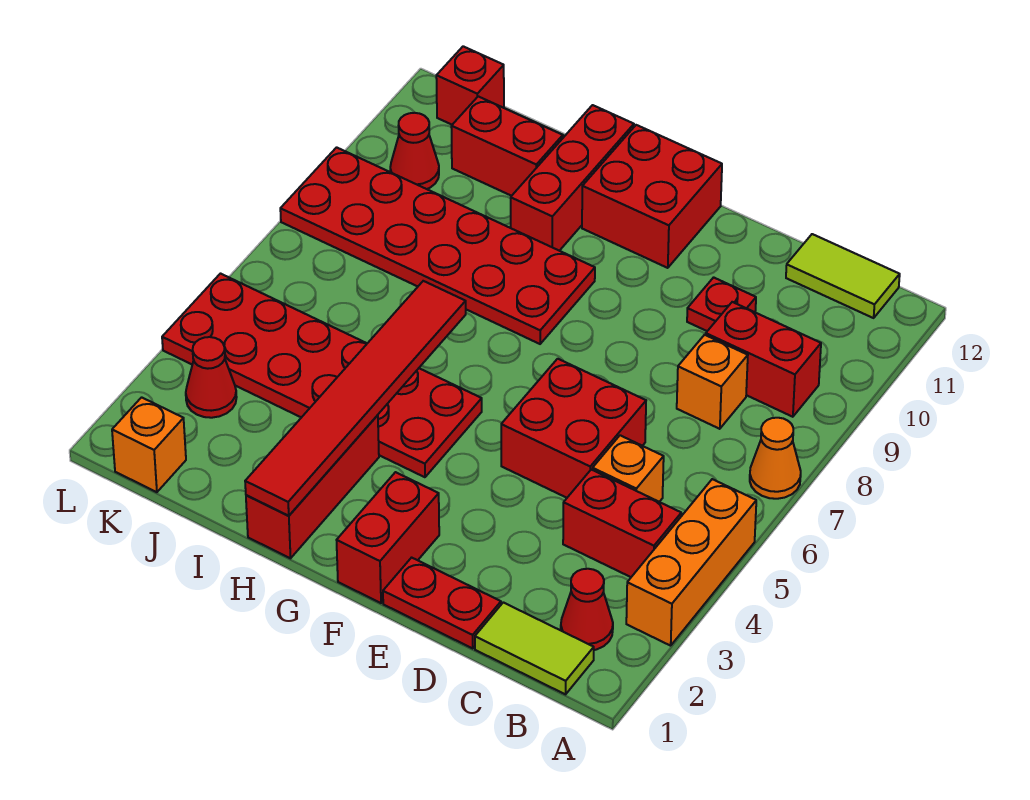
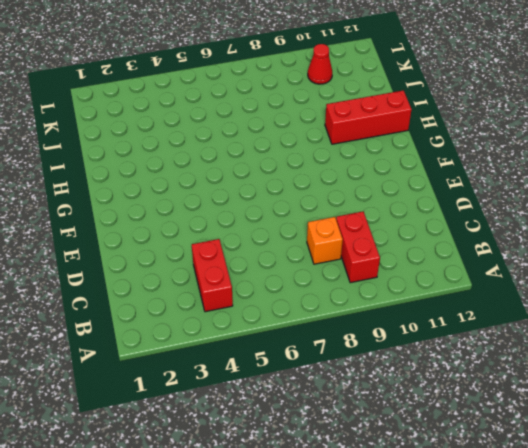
none -> orange brick A3:A5 level 1
none -> orange cone A7 level 1
none -> lime tile B1:C1 level 1

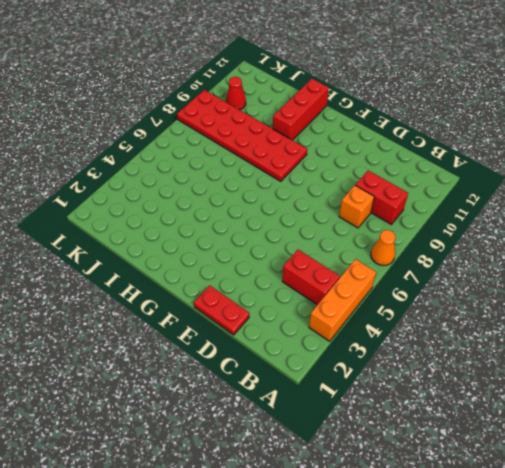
none -> lime tile B1:C1 level 1
none -> red cone B2 level 1
none -> lime tile B12:C12 level 1

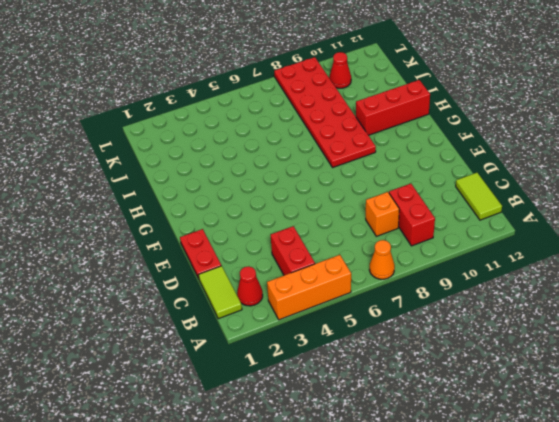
none -> orange brick C5 level 1
none -> red brick D5:E6 level 1
none -> red plate D10 level 1

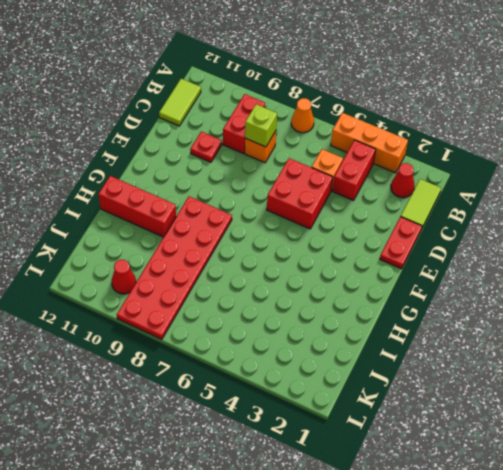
lime brick C8 level 2 -> none
none -> red brick F1:F2 level 1
none -> red brick F11:G12 level 1
none -> red plate G4:L5 level 1

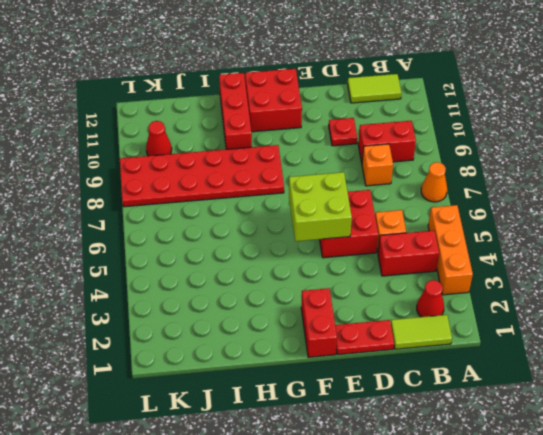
lime brick E5:F6 level 2 -> none
none -> red plate G4:L5 level 1
none -> red brick H1:H3 level 1
none -> red brick I11:J11 level 1

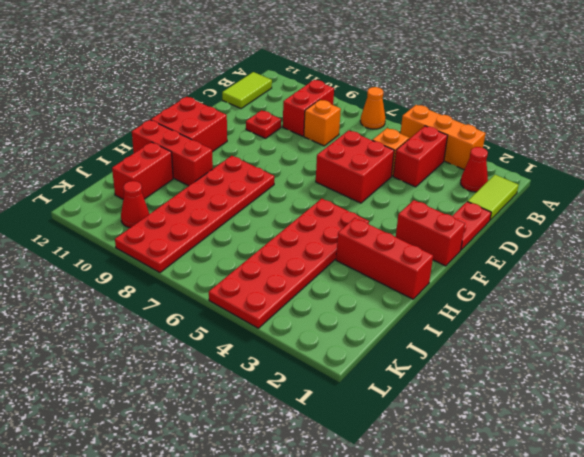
none -> orange brick K1 level 1
none -> red cone K3 level 1
none -> red brick K12 level 1

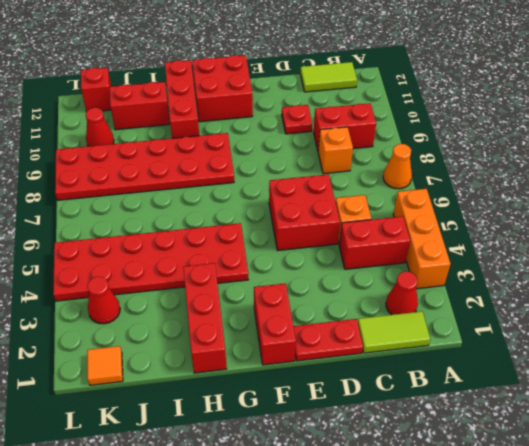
orange tile K1 level 1 -> orange brick K1 level 1
none -> red tile H1:H6 level 2

